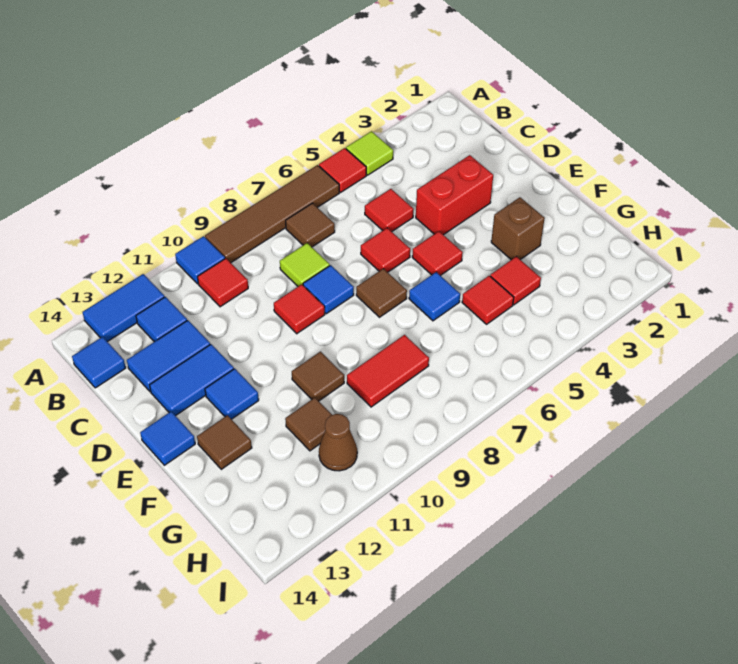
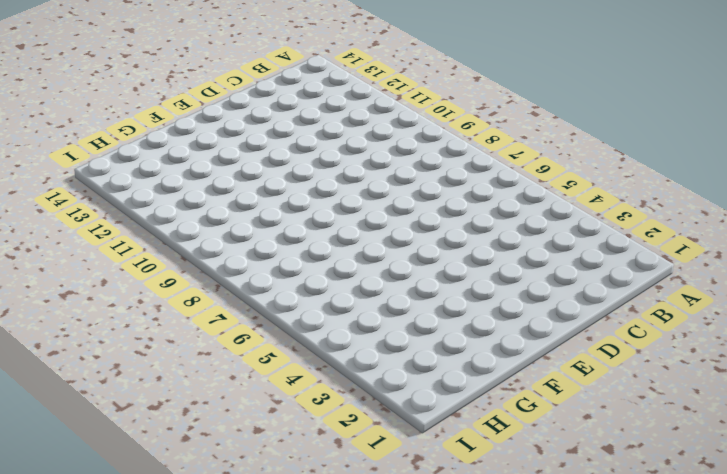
none -> lime tile A4 level 1
none -> red tile A5 level 1
none -> brown tile A6:A9 level 1
none -> blue tile A10 level 1

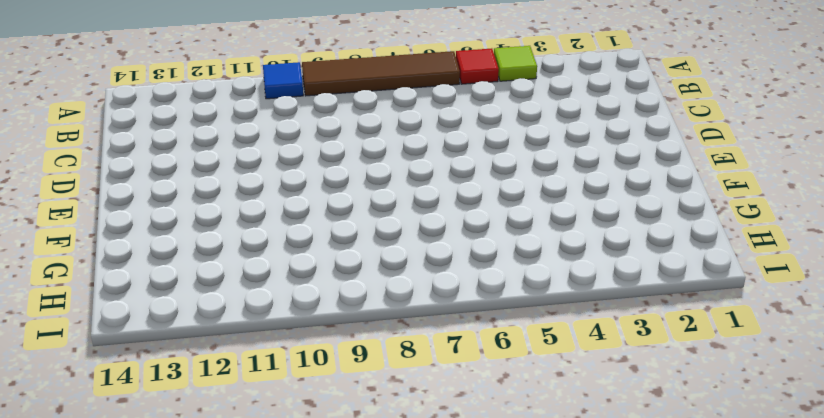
none -> blue tile A12:A13 level 1
none -> brown tile B7 level 1
none -> red tile B10 level 1
none -> blue tile B12 level 1

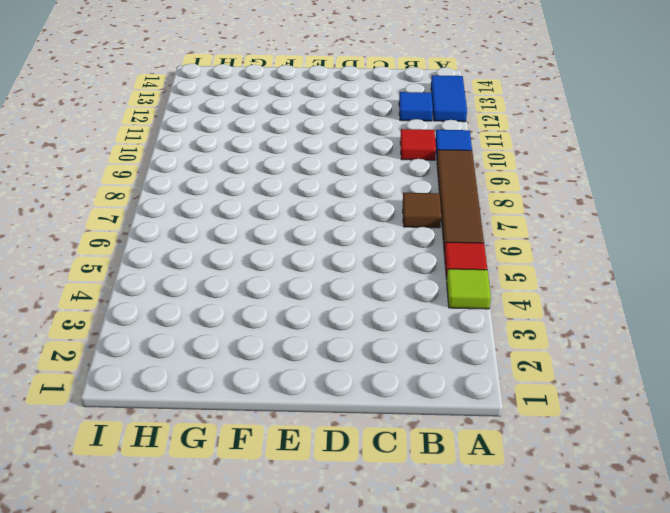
none -> blue tile B14 level 1
none -> red tile C5 level 1
none -> lime tile C8 level 1
none -> blue tile C12:C13 level 1

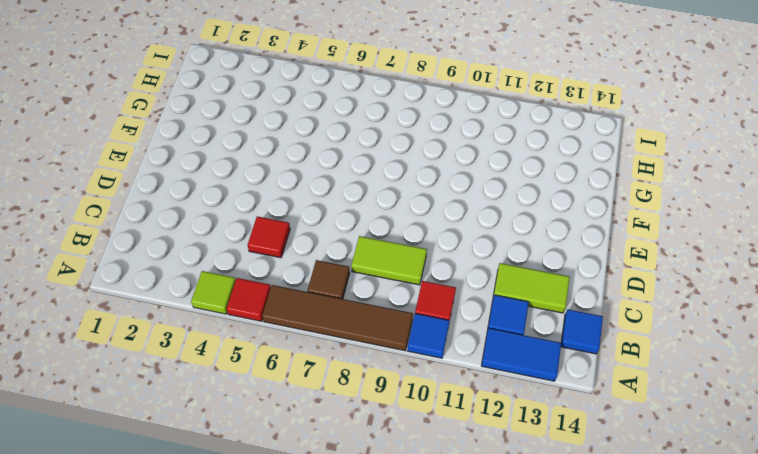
lime tile C8:C9 level 1 -> lime tile C8 level 1
lime tile C12:C13 level 1 -> blue tile C12:C13 level 1
none -> red brick D3:D4 level 1
none -> red tile D6 level 1
none -> blue tile D8 level 1
none -> red tile D9 level 1

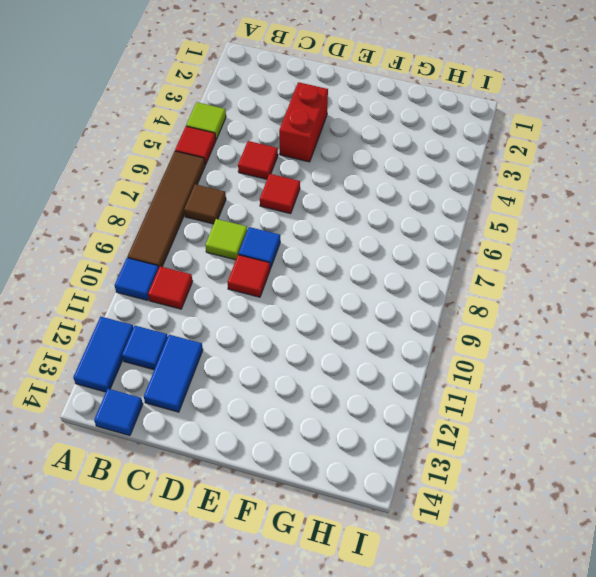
none -> blue tile D12:D13 level 1
none -> red tile E5 level 1
none -> brown tile E7 level 1
none -> blue tile E12 level 1

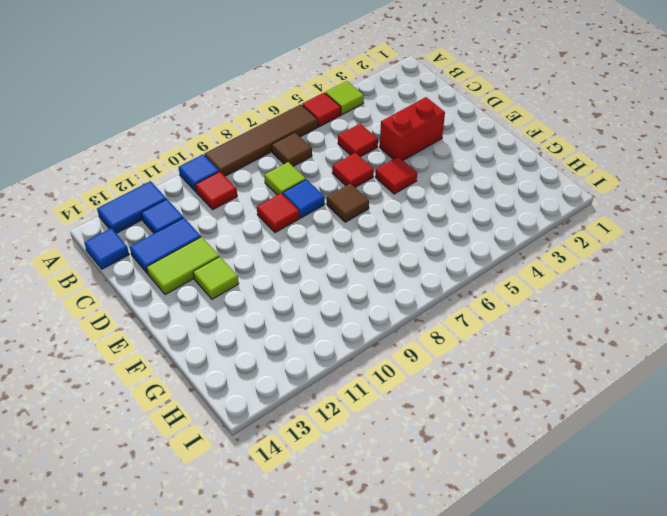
lime tile D12:D13 level 1 -> blue tile D12:D13 level 1
lime tile E12 level 1 -> blue tile E12 level 1
none -> blue tile E14 level 1
none -> brown brick F3 level 1
none -> blue tile F6 level 1
none -> brown tile F10 level 1

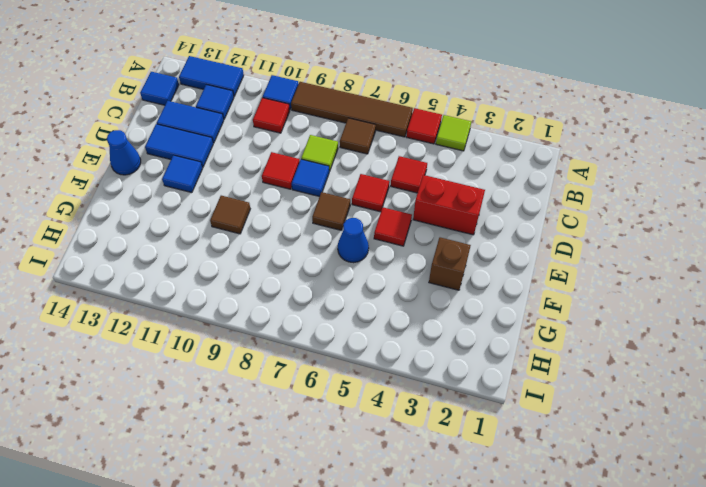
blue cone E14 level 1 -> blue tile E14 level 1
blue cone F6 level 1 -> blue tile F6 level 1
none -> brown tile F13 level 1
none -> red tile G4 level 1
none -> red tile G5 level 1
none -> red tile G8:G9 level 1

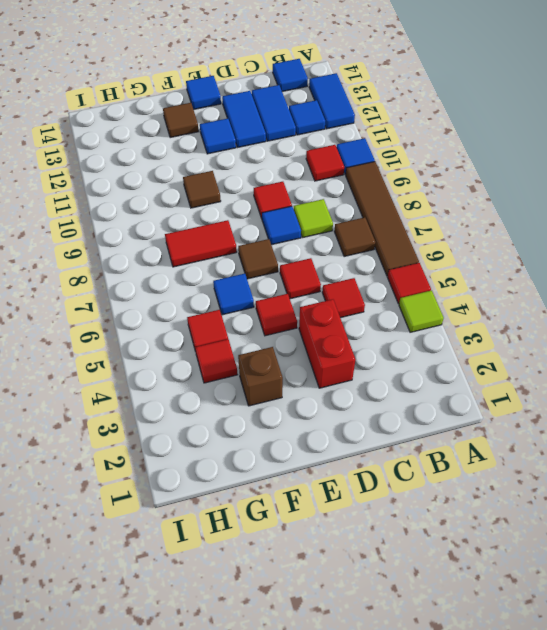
red tile F8:G8 level 1 -> red tile G8:G9 level 1
none -> brown tile G11 level 1
none -> brown cone H11 level 1

